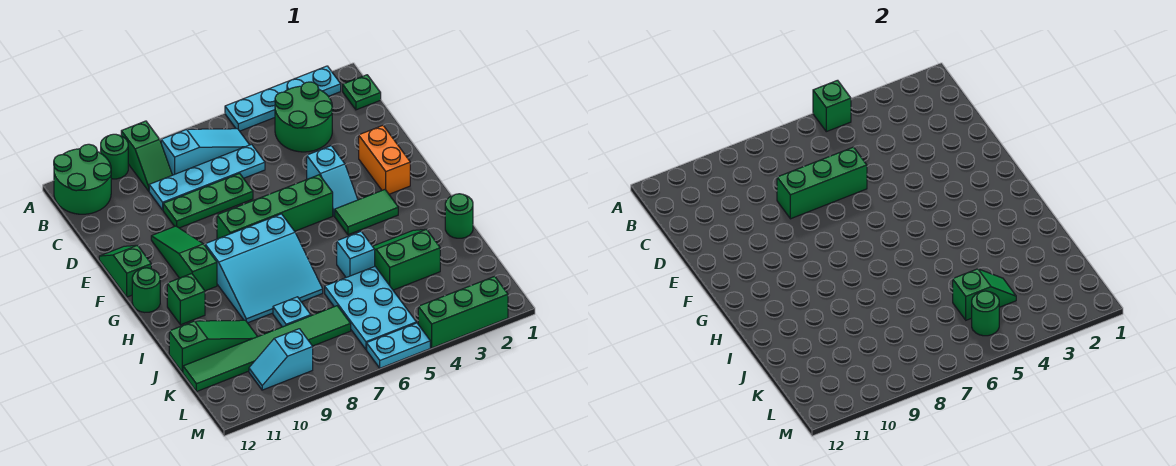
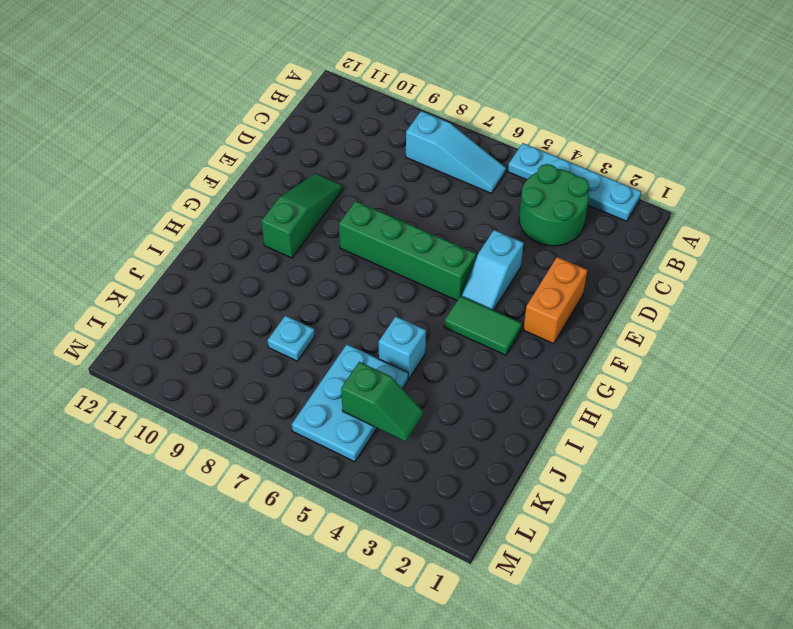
none -> green slope A9:B9 level 1 top A
none -> green round brick A10 level 1
none -> green round brick A11:B12 level 1
none -> green plate B1 level 1

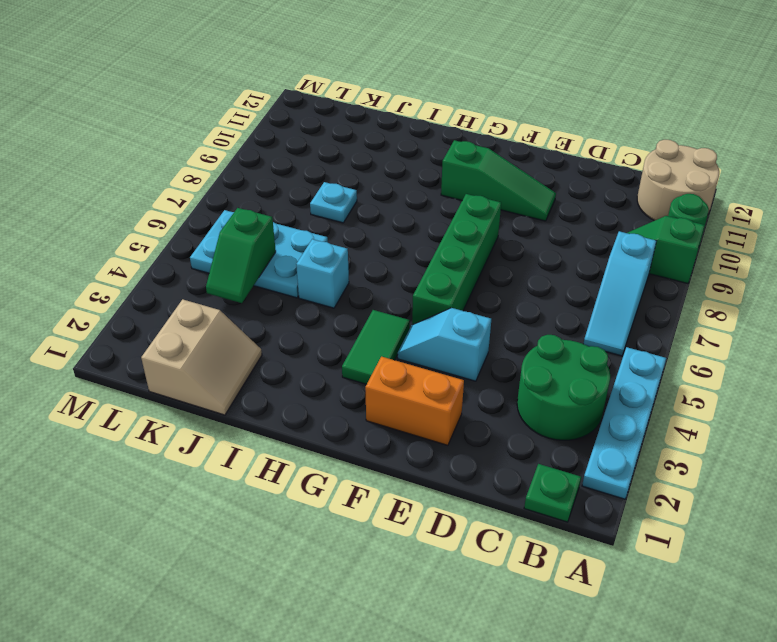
tan round brick A11:B12 level 1 -> green round brick A11:B12 level 1
tan slope J1:K2 level 1 top K -> none
none -> cyan plate C6:C9 level 1
none -> green plate D7:D9 level 1
none -> green slope E12:F12 level 1 top F
none -> cyan slope G7:I9 level 1 top G

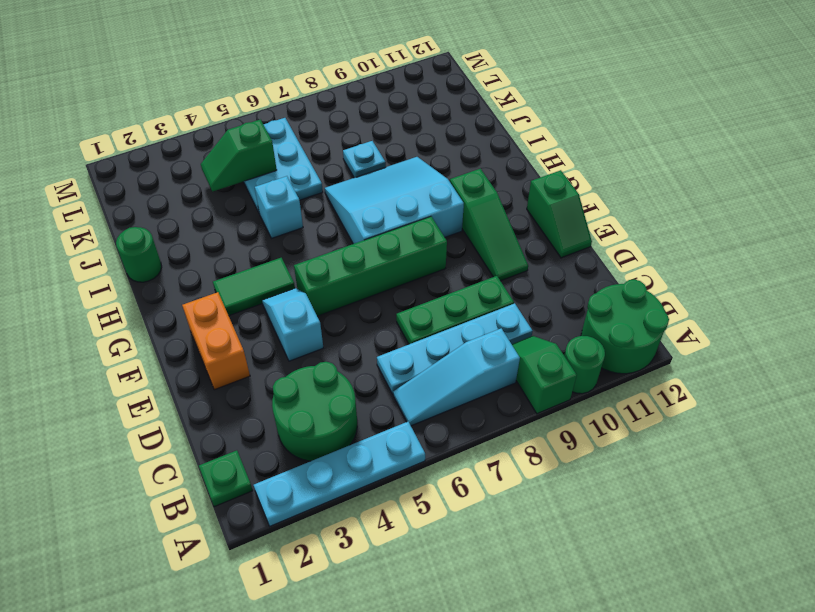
none -> green round brick G12 level 1
none -> green brick H11 level 1
none -> green slope I3:J4 level 1 top J
none -> green slope J10:J12 level 1 top 12

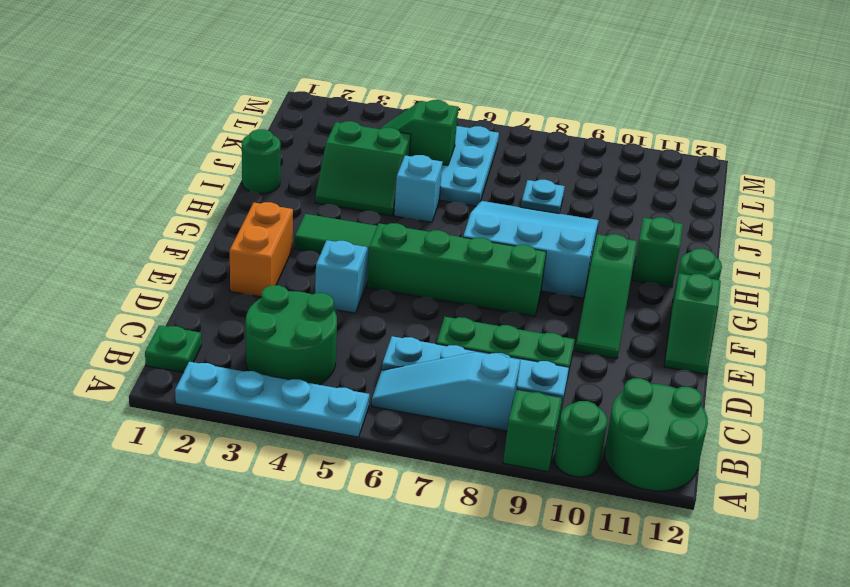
none -> green slope J10:J12 level 1 top 12
none -> green tile K7:K12 level 1
none -> cyan slope L9:L10 level 1 top 9
none -> green brick M2:M4 level 1

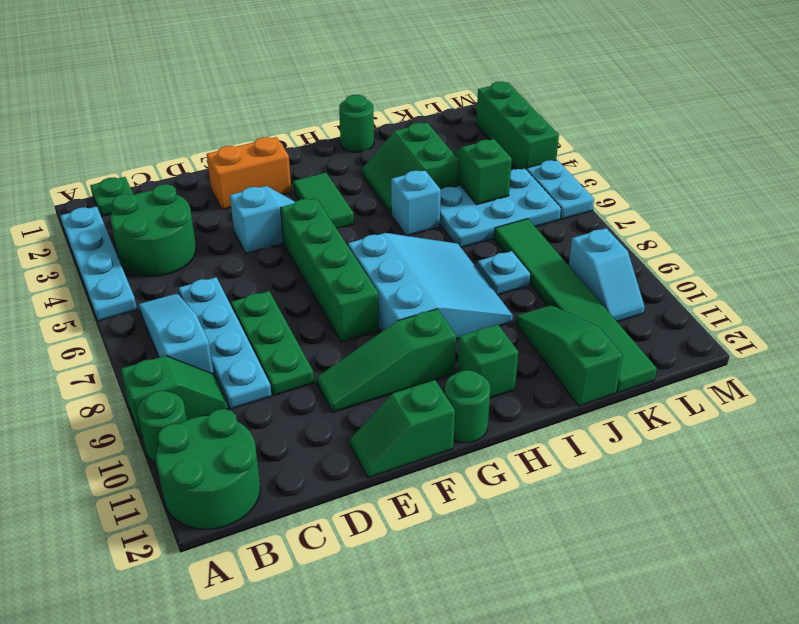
none -> green brick A5 level 2
none -> green brick D6:D8 level 2
none -> green round brick L5 level 2

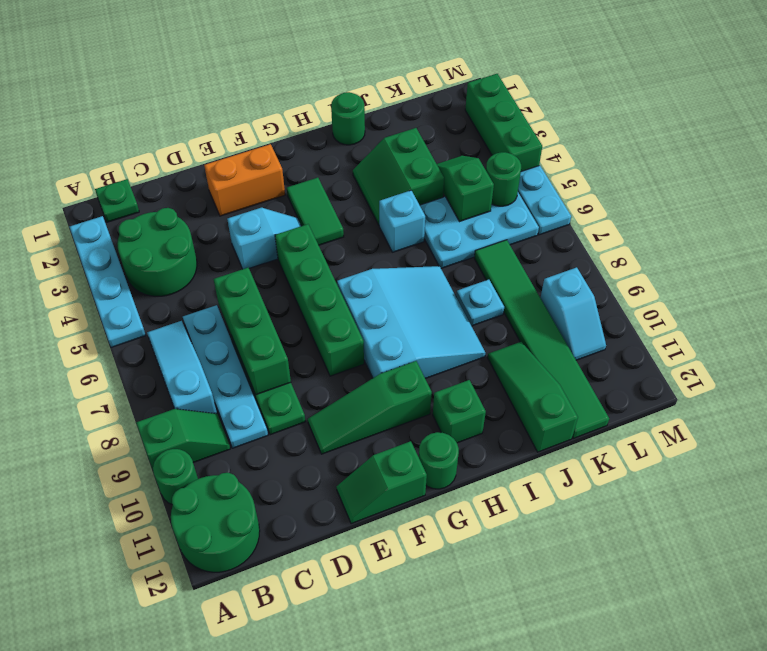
none -> green brick A5 level 2

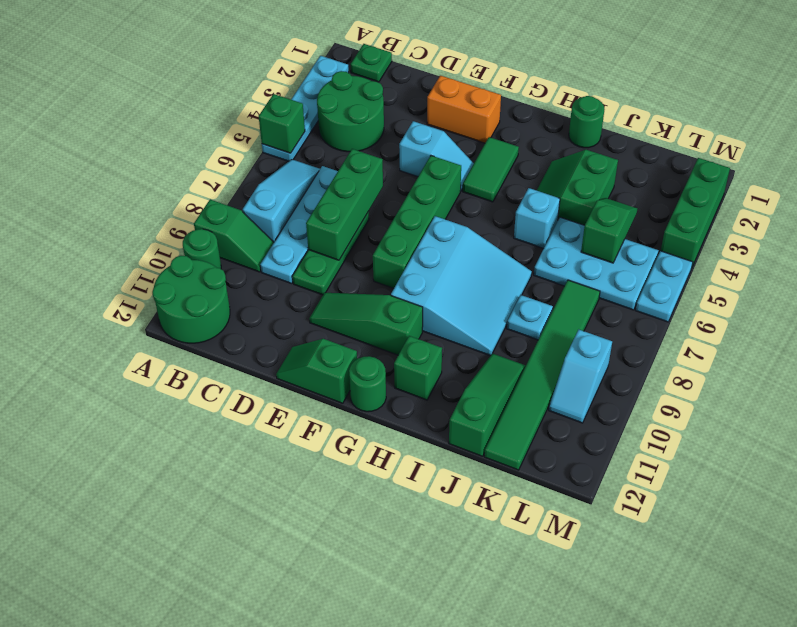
none -> green round brick L5 level 2

